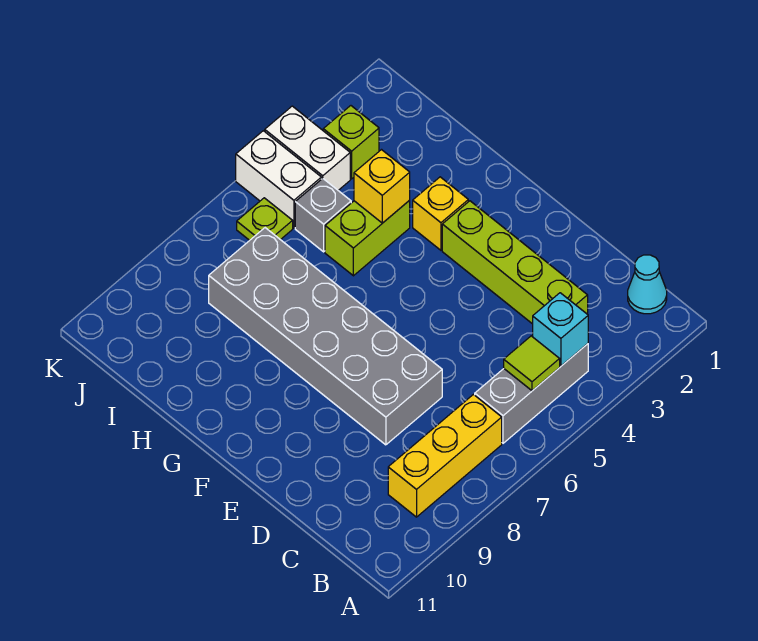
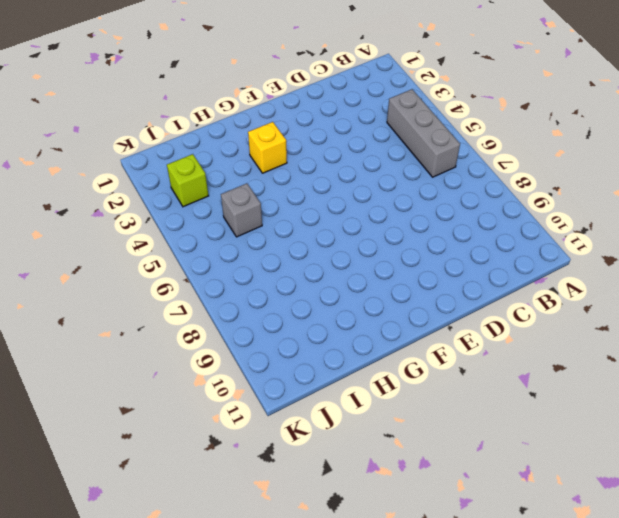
none -> cyan cone B1 level 1
none -> yellow brick B7:B9 level 1
none -> lime brick C3:F3 level 1

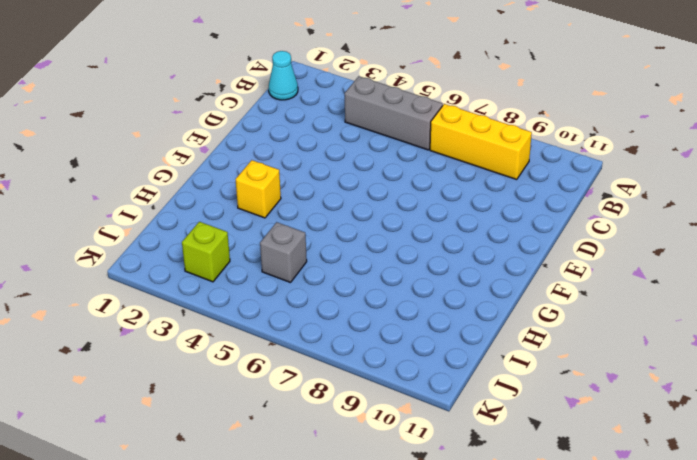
none -> lime brick C3:F3 level 1
none -> grey brick D7:I8 level 1
none -> lime brick H4:H5 level 1

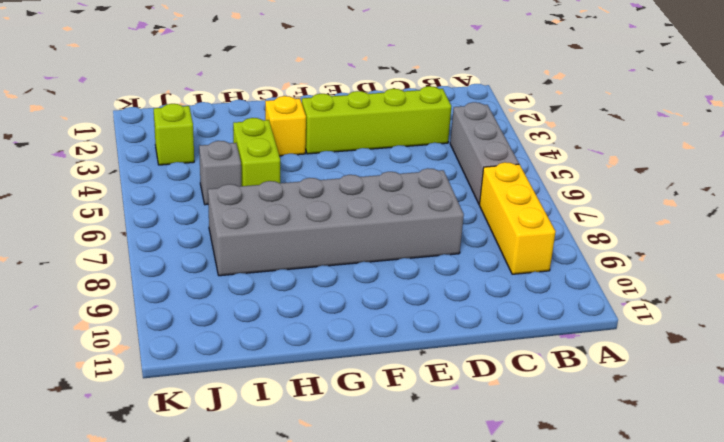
none -> cyan cone B1 level 1
none -> white brick J4:K4 level 1
none -> white brick J5:K5 level 1

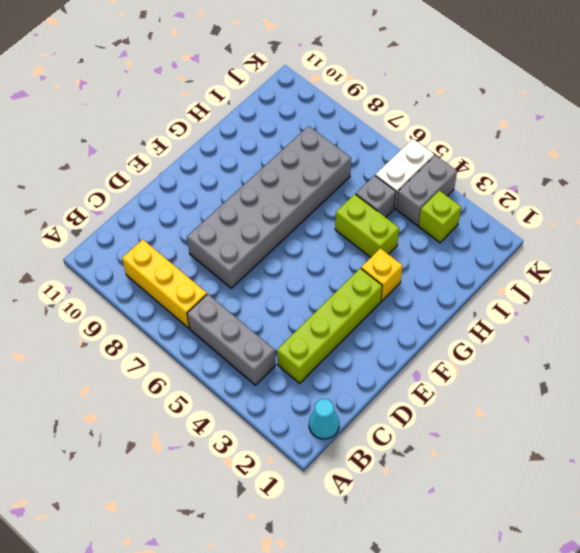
grey brick J4:K4 level 1 -> white brick J4:K4 level 1
none -> lime plate J6 level 1
none -> cyan brick B4 level 2
none -> lime tile B5 level 2

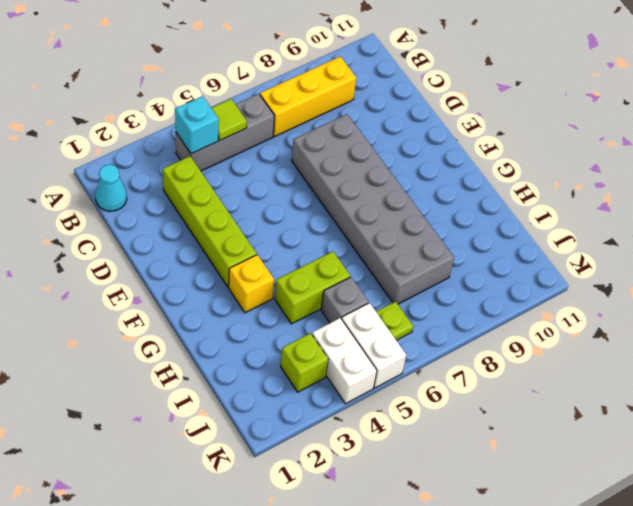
none -> yellow brick H4 level 2

